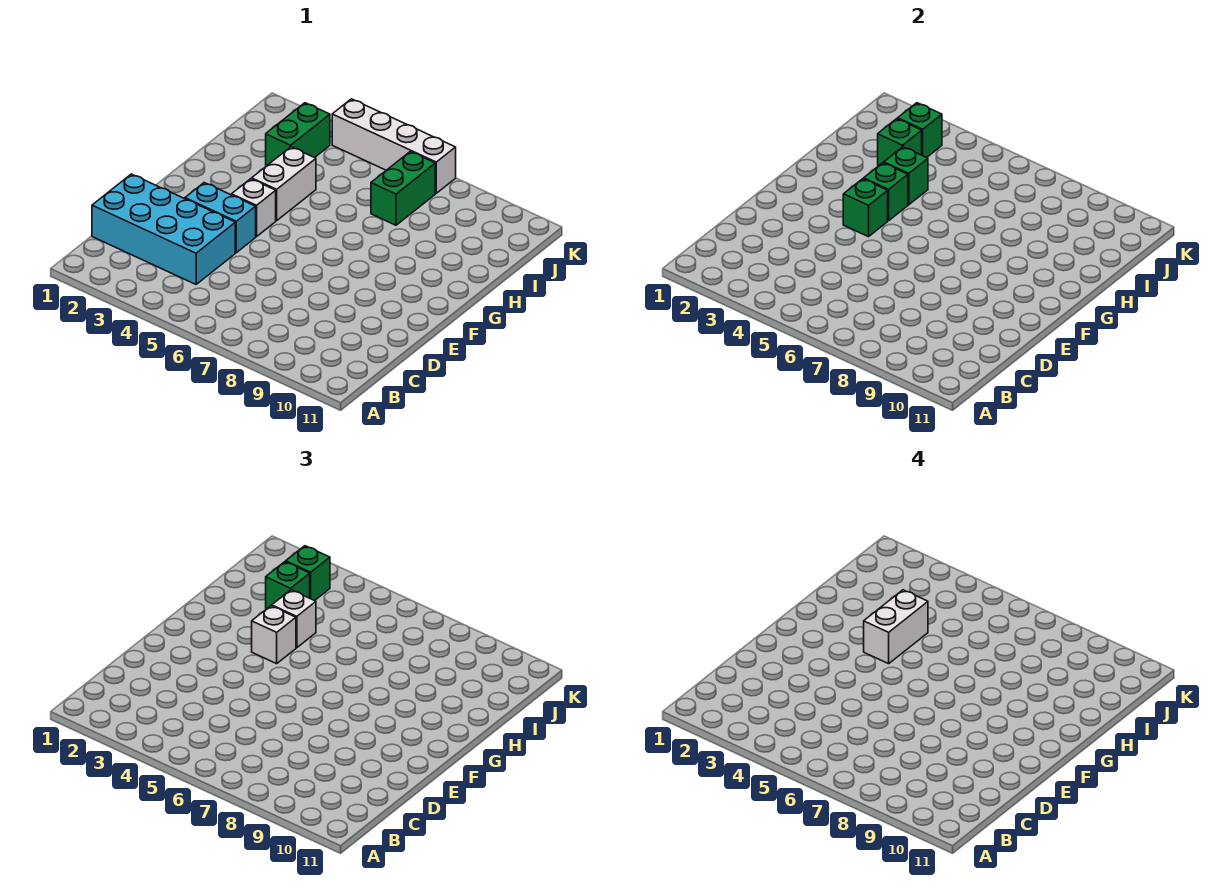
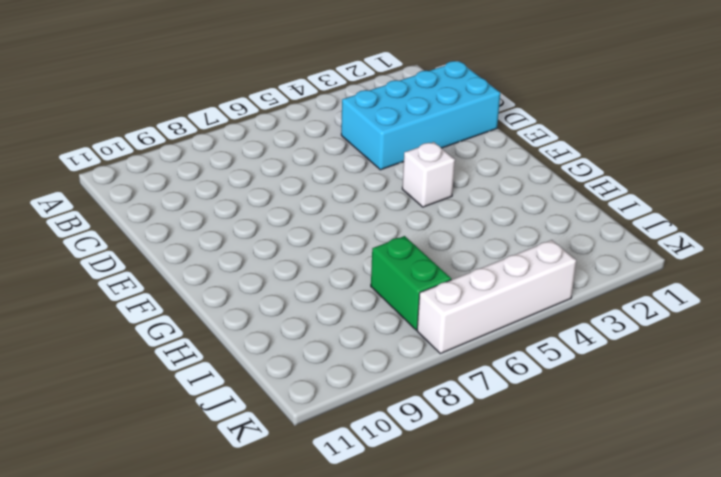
none -> cyan brick E3:E4 level 1
none -> white brick G4:H4 level 1
none -> green brick I3:J3 level 1

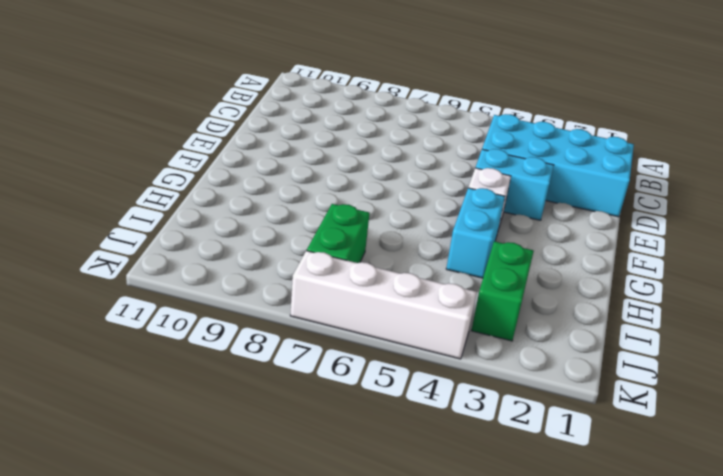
cyan brick G4:H4 level 1 -> white brick G4:H4 level 1
none -> green brick F4 level 2
none -> green brick G4 level 2
none -> green brick H4 level 2

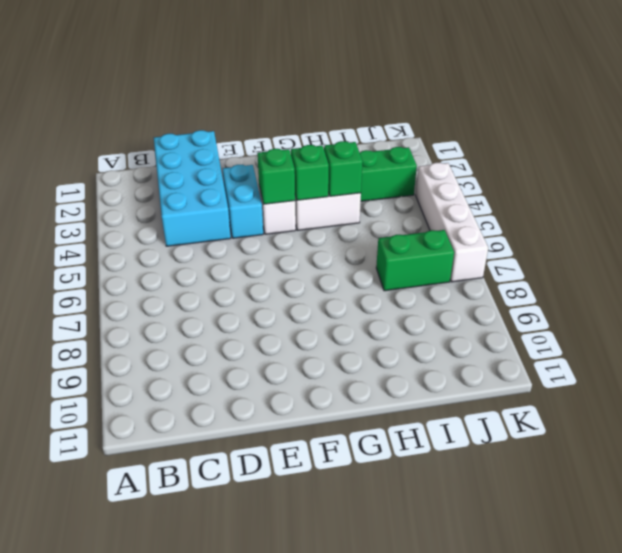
none -> green brick I3 level 2
none -> green brick J3 level 2
none -> white brick G4 level 3

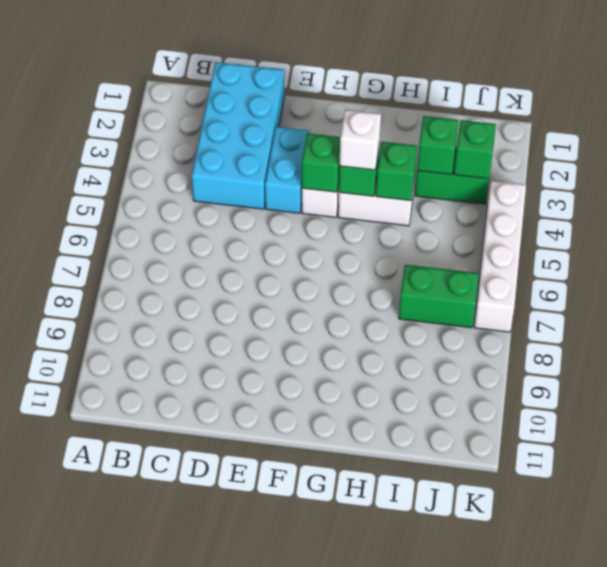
none -> white brick H4 level 3
none -> green brick I3 level 3
none -> green brick J3 level 3

